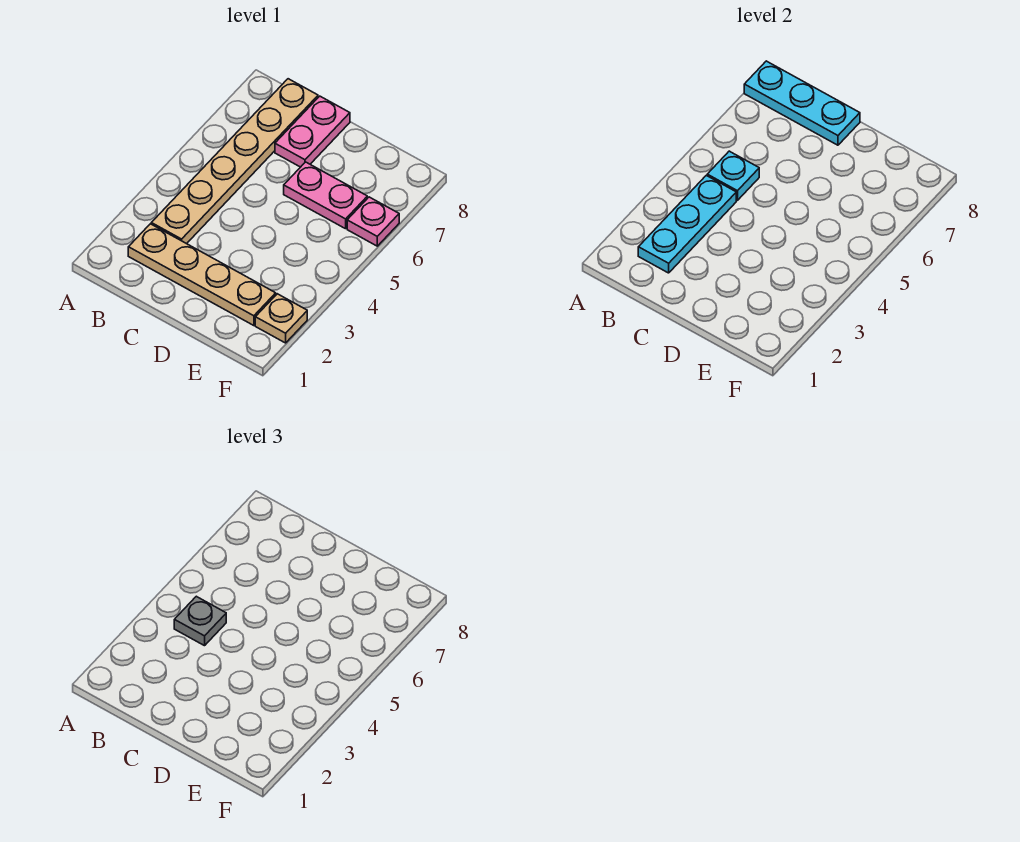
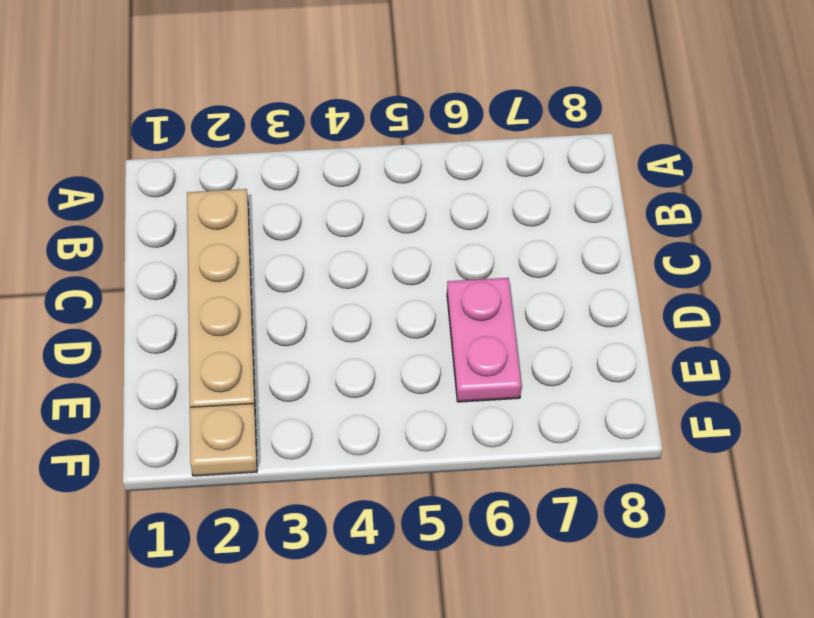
none -> tan plate B3:B8 level 1
none -> pink plate C7:C8 level 1

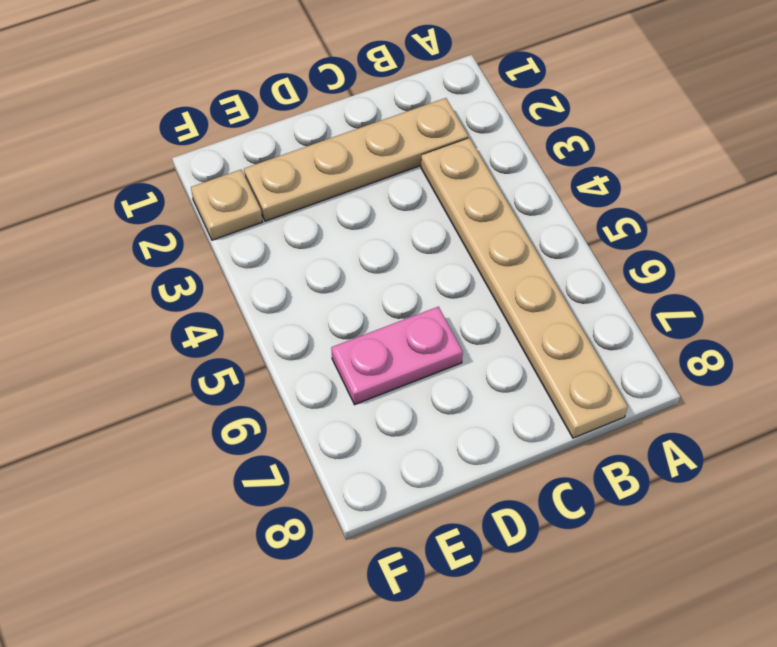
none -> pink plate C7:C8 level 1
none -> pink plate F6 level 1

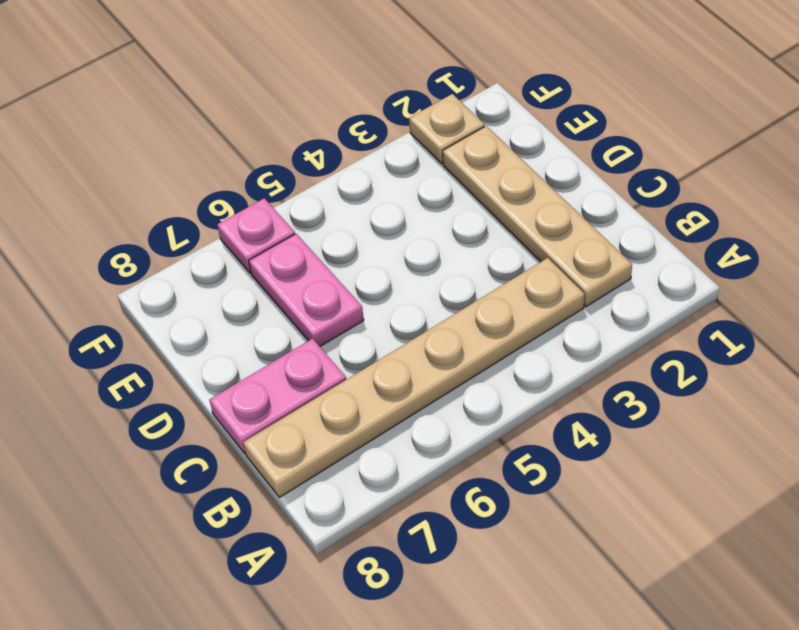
none -> cyan plate A8:C8 level 2
none -> cyan plate B2:B4 level 2

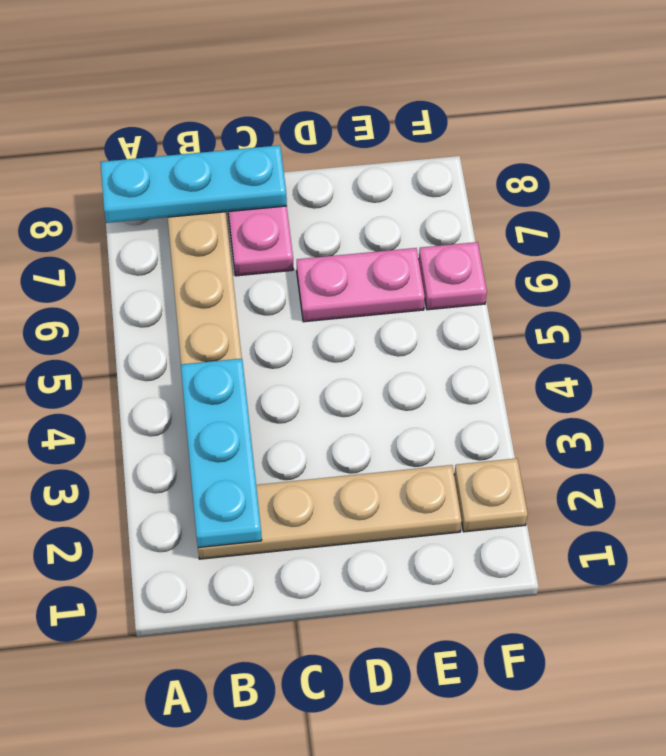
none -> cyan plate B5 level 2
none -> grey plate B4 level 3

